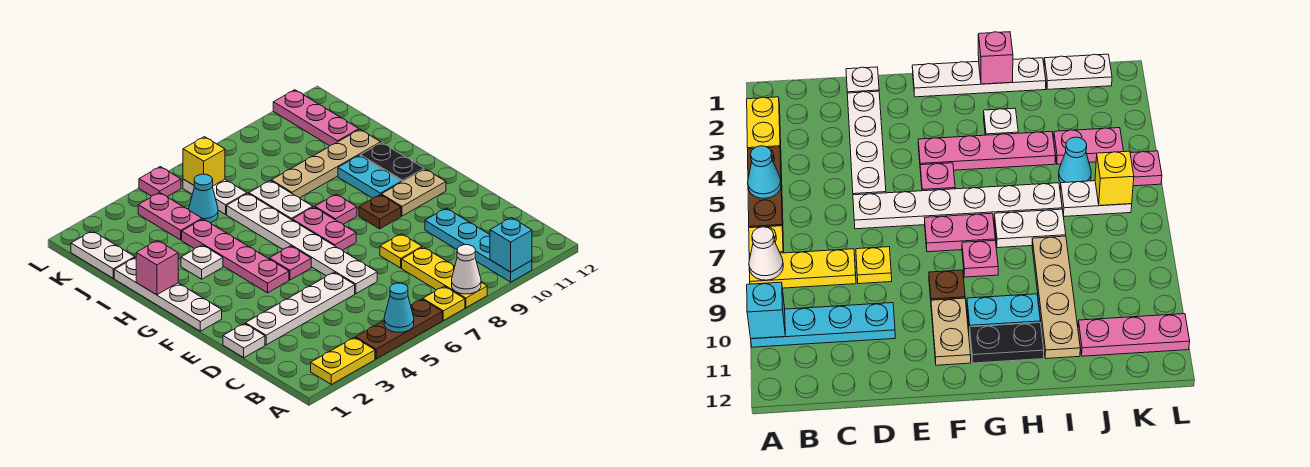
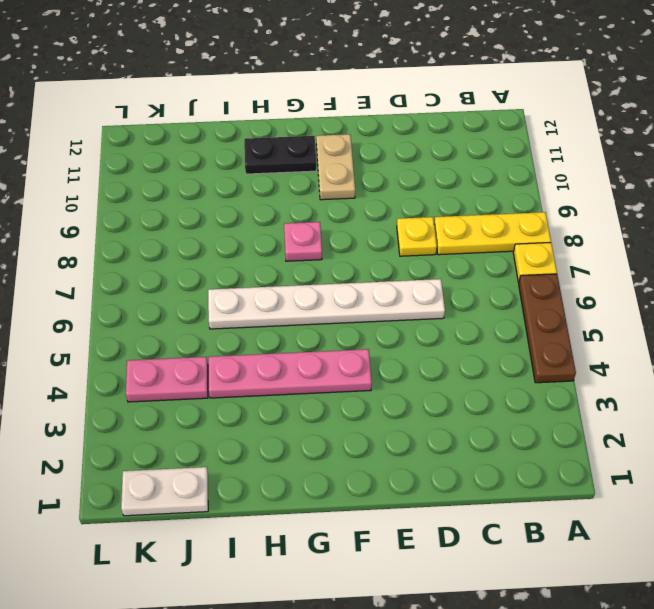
none -> yellow plate A2:A3 level 1
none -> cyan plate A10:D10 level 1
none -> white plate D1 level 1
none -> white plate D2:D5 level 1

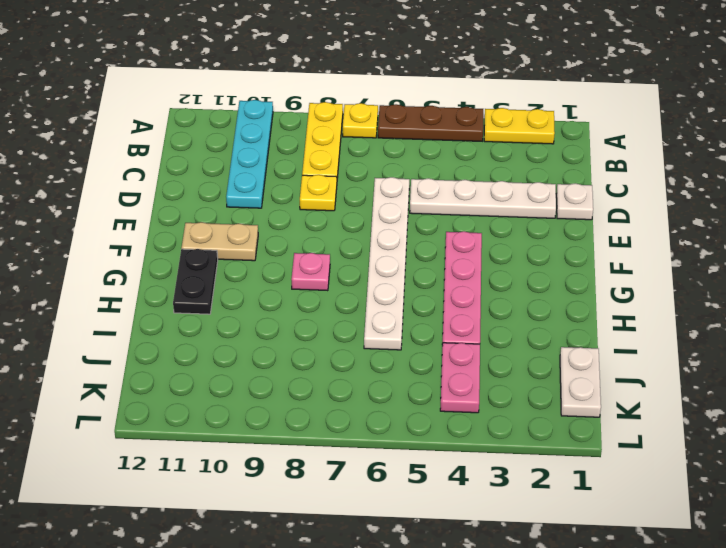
none -> white plate F1:I1 level 1
none -> pink plate F5 level 1
none -> pink plate F7:G7 level 1
none -> brown plate F9 level 1

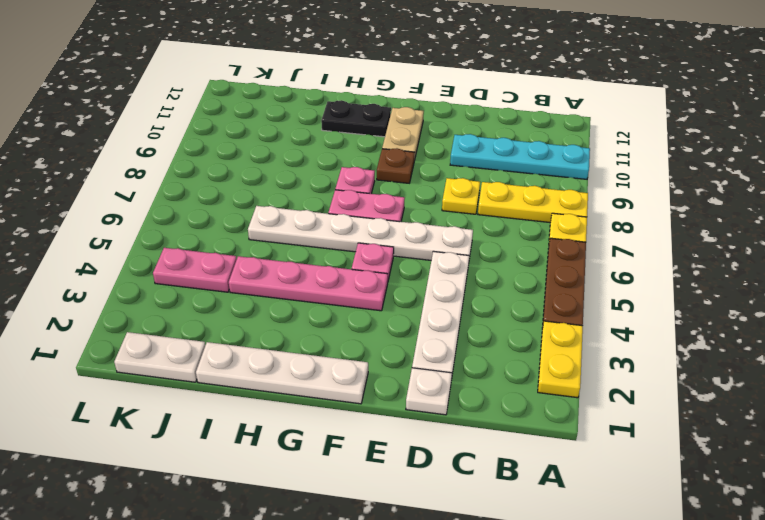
none -> cyan plate G10:H10 level 1
none -> white plate H3 level 1
none -> white plate H7:I7 level 1
none -> tan plate I8:I11 level 1

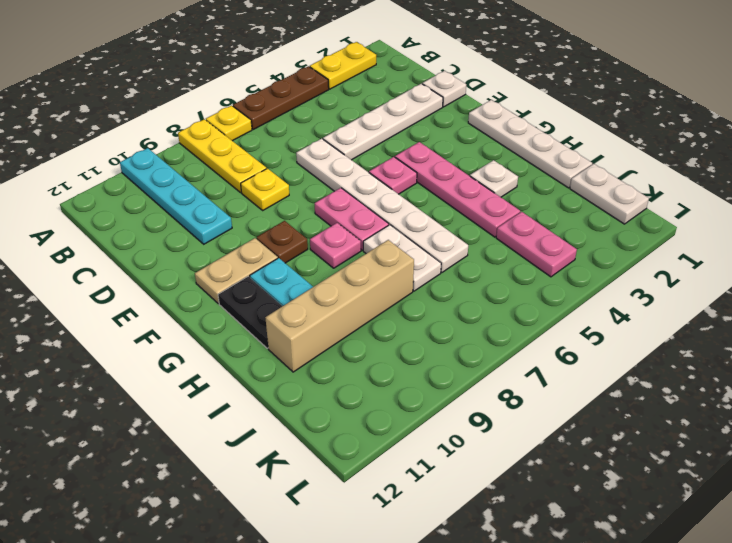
tan brick I8:I11 level 1 -> tan plate I8:I11 level 1
none -> cyan cone J5 level 1
none -> white plate J6:K6 level 1
none -> pink plate J11:L11 level 1
none -> pink plate L5 level 1

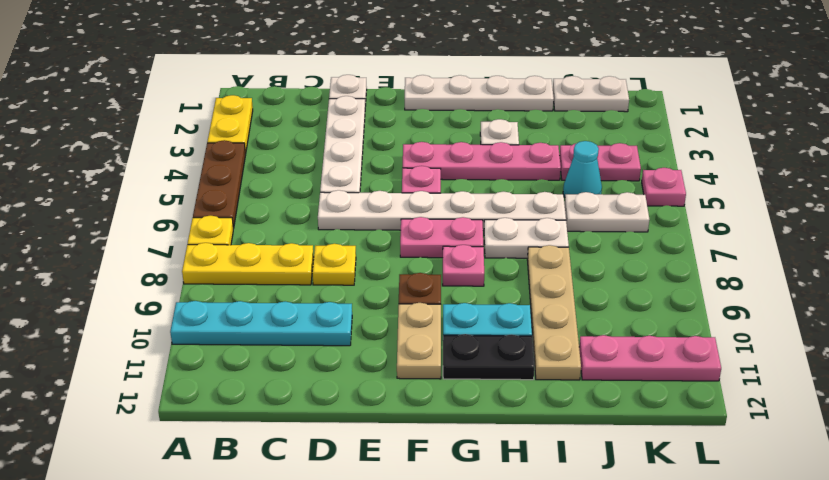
none -> cyan cone A5 level 2
none -> white cone A8 level 2
none -> cyan brick A10 level 2
none -> pink brick H1 level 2

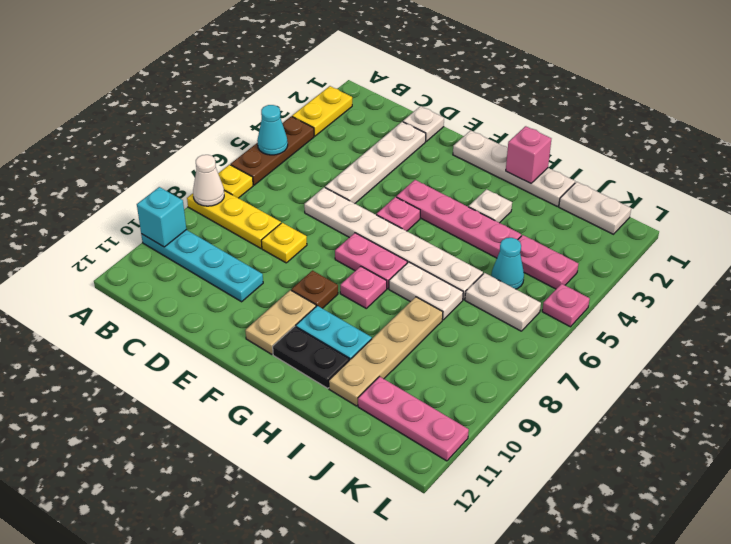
none -> yellow brick K6 level 2

